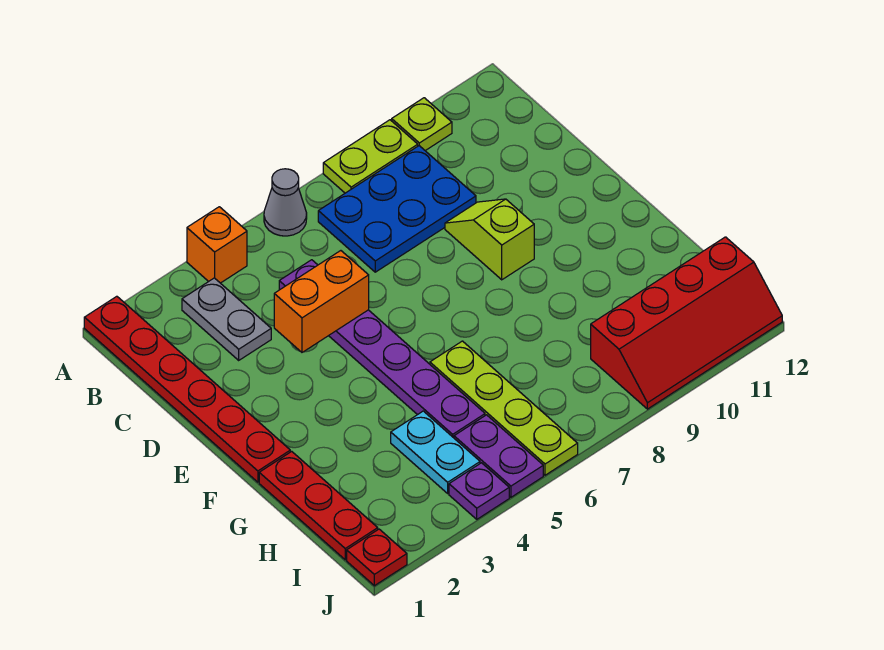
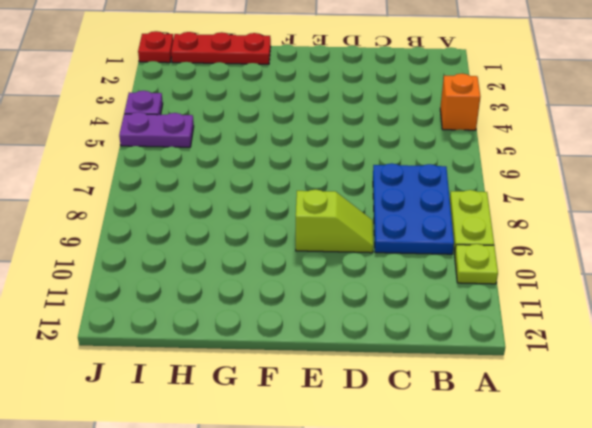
none -> red plate A1:F1 level 1
none -> grey cone A6 level 1
none -> grey plate B3:C3 level 1

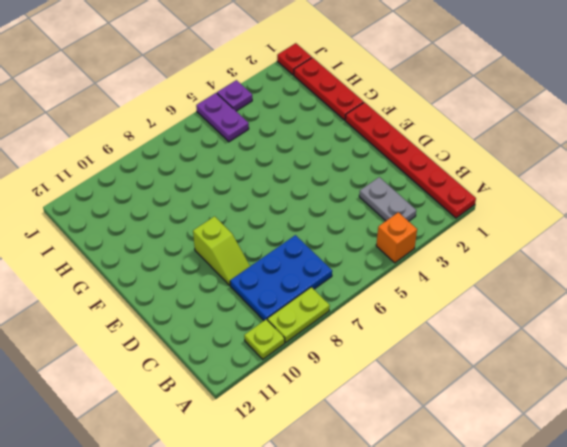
none -> grey cone A6 level 1
none -> purple plate C5:H5 level 1
none -> lime plate G6:J6 level 1

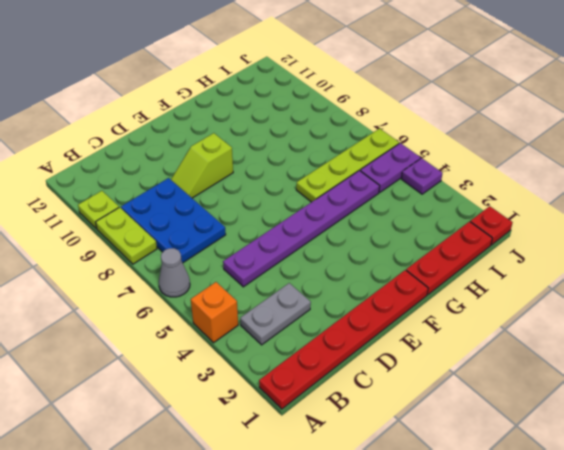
none -> cyan plate H4:I4 level 1
none -> red slope I9:J12 level 1 top I
none -> orange brick D4:D5 level 2

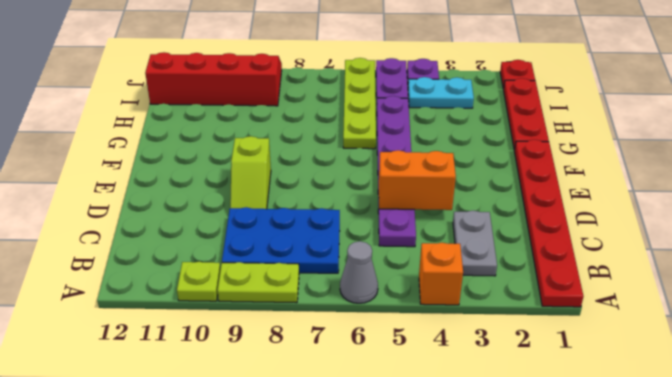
cyan plate I3:I4 level 1 -> cyan plate H4:I4 level 1

